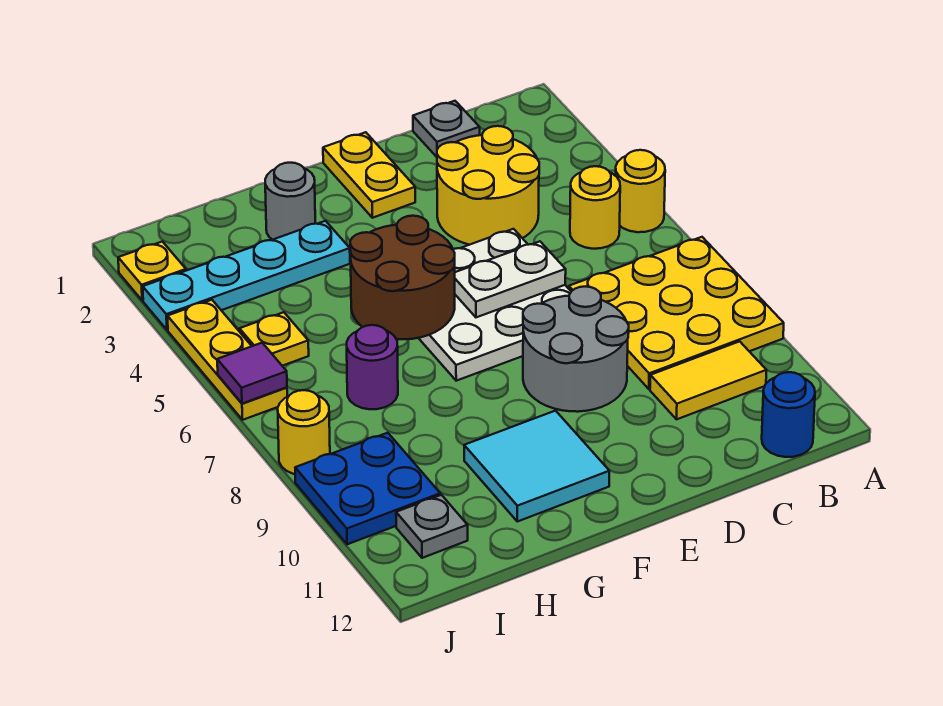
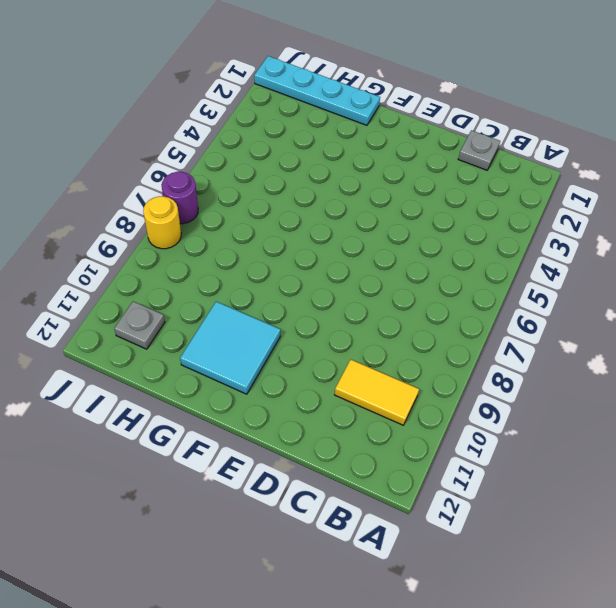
cyan plate G1:J1 level 1 -> cyan plate G3:J3 level 1
purple round brick J7 level 1 -> purple round brick H7 level 1
none -> yellow round brick A5 level 1
none -> yellow plate A7:C9 level 1
none -> yellow round brick B5 level 1

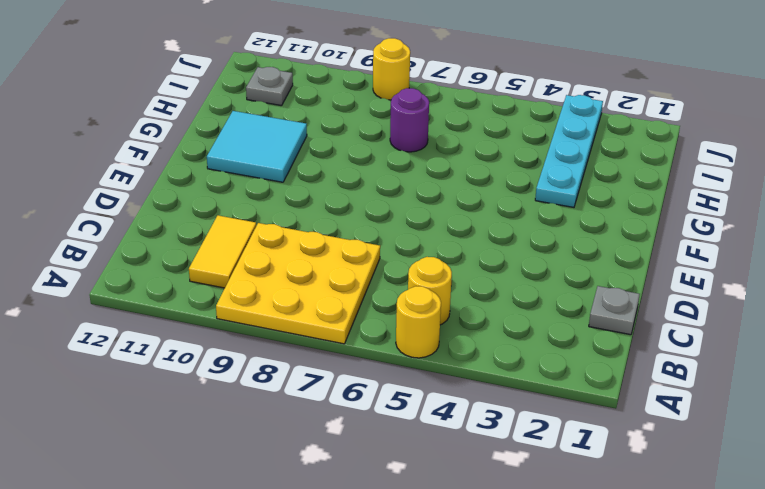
none -> blue round brick B12 level 1
none -> yellow round brick C3:D4 level 1
none -> white plate D5:F7 level 1

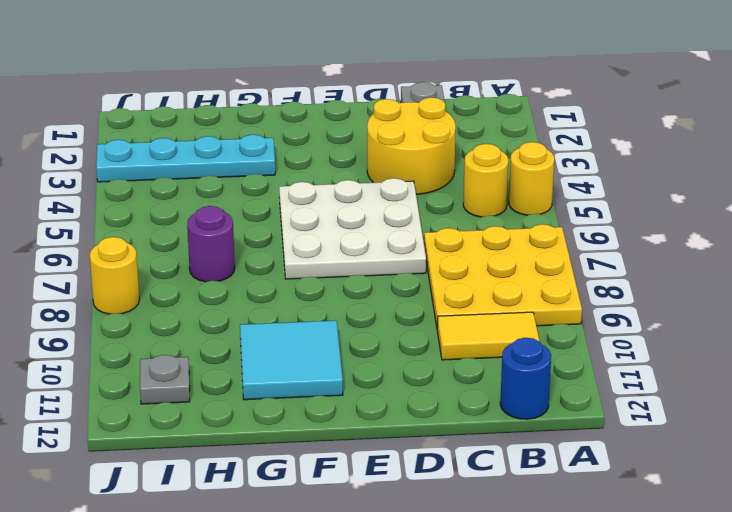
none -> grey round brick D8:E9 level 1
none -> yellow plate E1:E2 level 1
none -> grey round brick G2 level 1

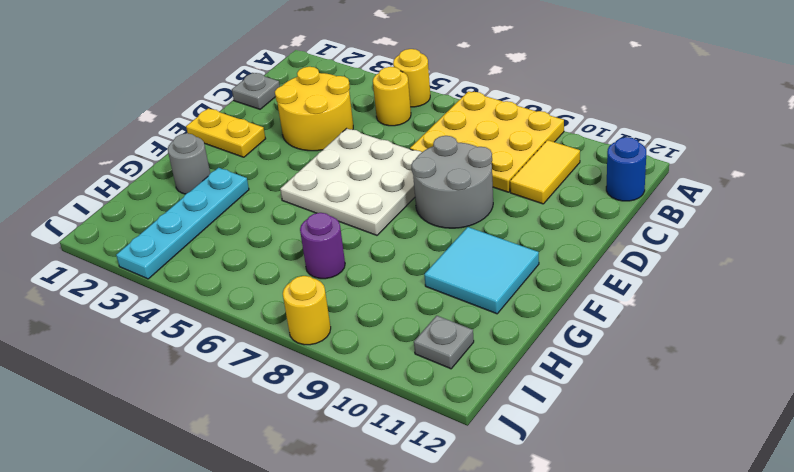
none -> yellow plate I5 level 1
none -> blue plate I9:J10 level 1
none -> yellow plate J2 level 1

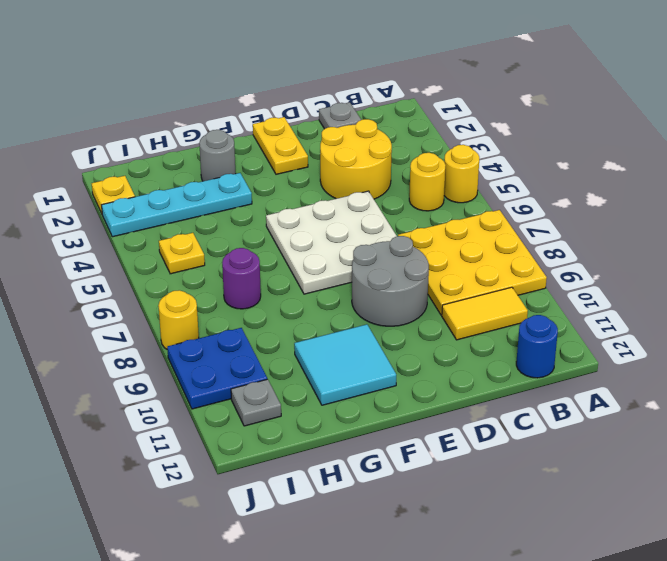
none -> yellow plate J4:J6 level 1
none -> white plate D6:E6 level 2
none -> brown round brick F5:G6 level 2

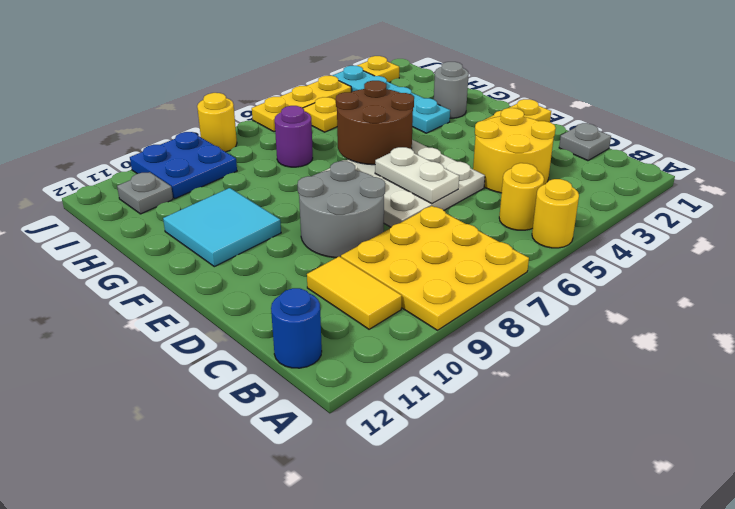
none -> purple tile J6 level 2

